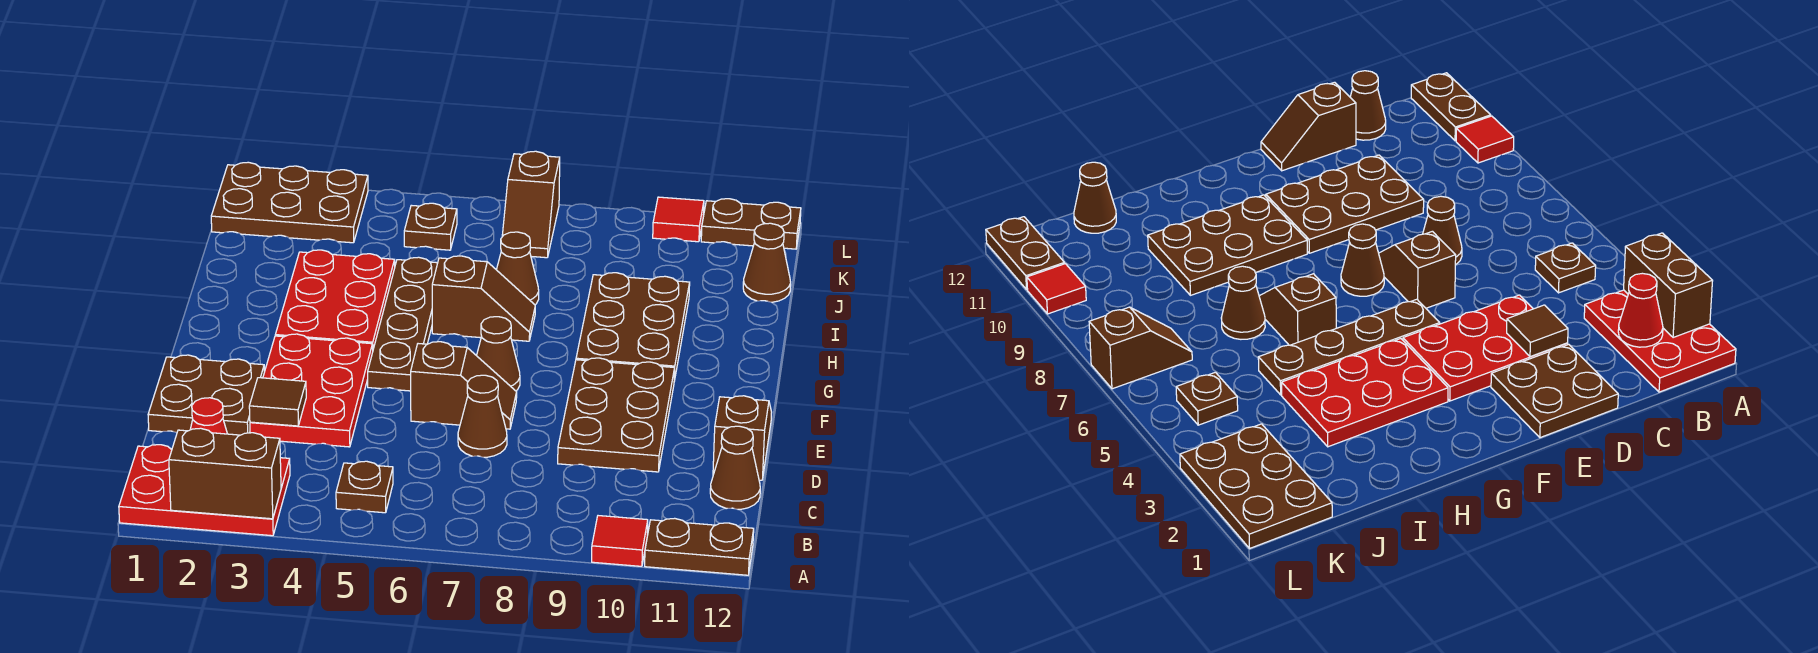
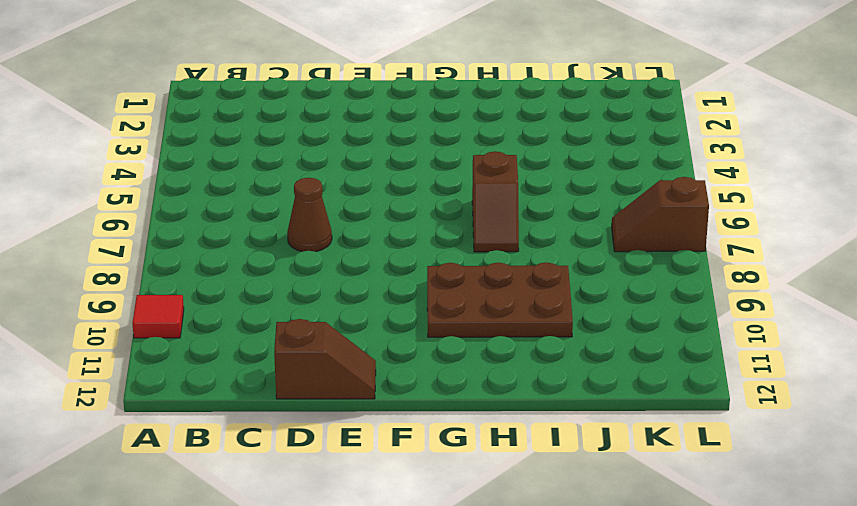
none -> red plate A1:B3 level 1
none -> brown plate A11:A12 level 1
none -> brown plate B5 level 1

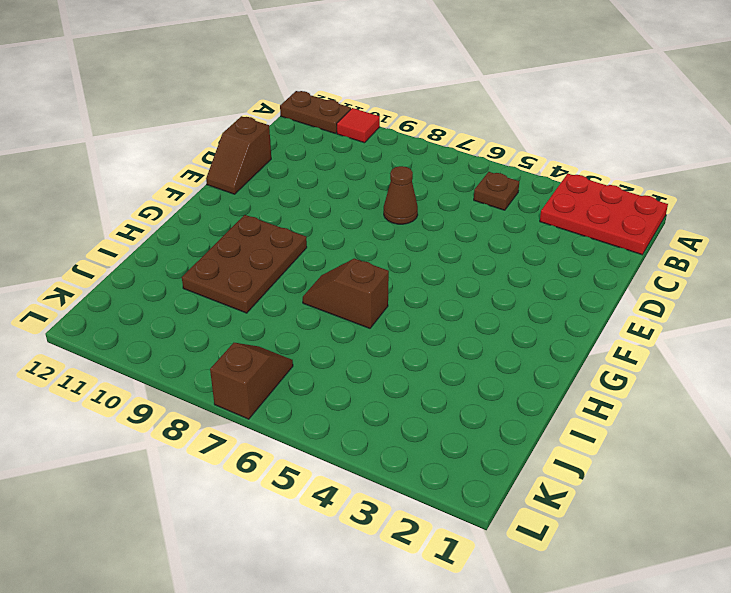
none -> brown cone C12 level 1
none -> brown plate D1:E2 level 1
none -> red plate D3:F4 level 1

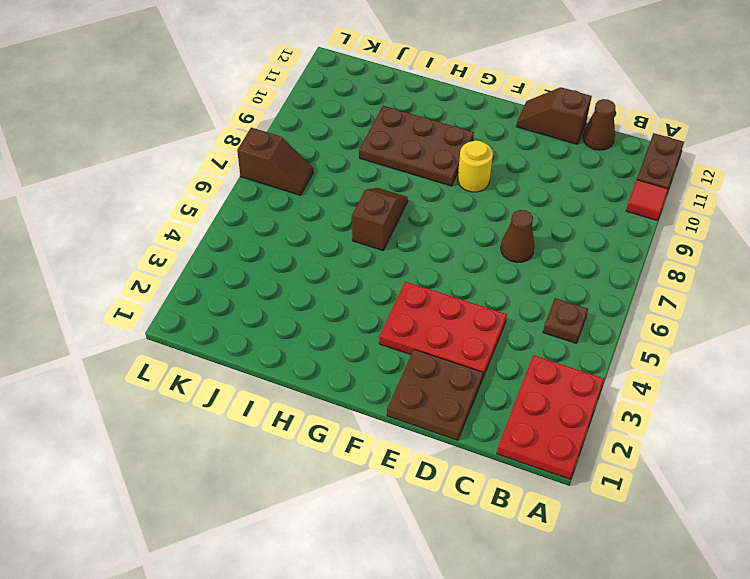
yellow round brick F9 level 1 -> brown plate D9:F10 level 1
none -> brown slope E6:E7 level 1 top 6
none -> brown plate F5:I5 level 1
none -> brown cone F7 level 1

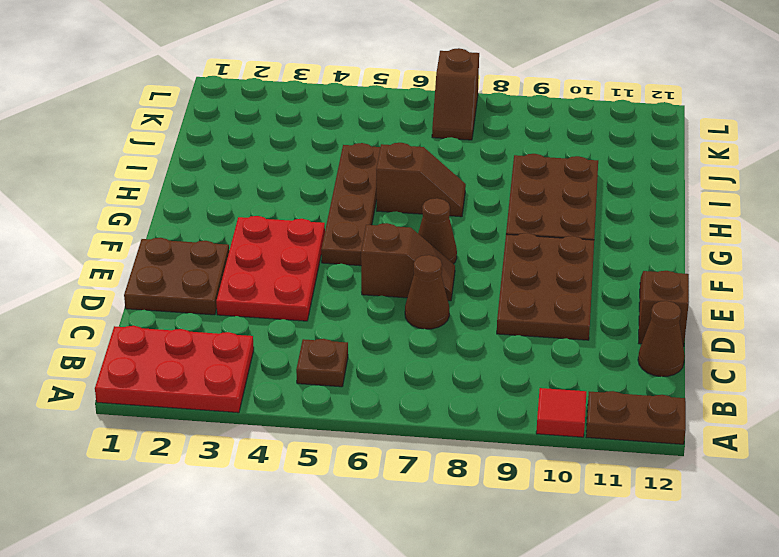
none -> red plate G3:I4 level 1
none -> brown cone I7 level 1
none -> brown cone J12 level 1

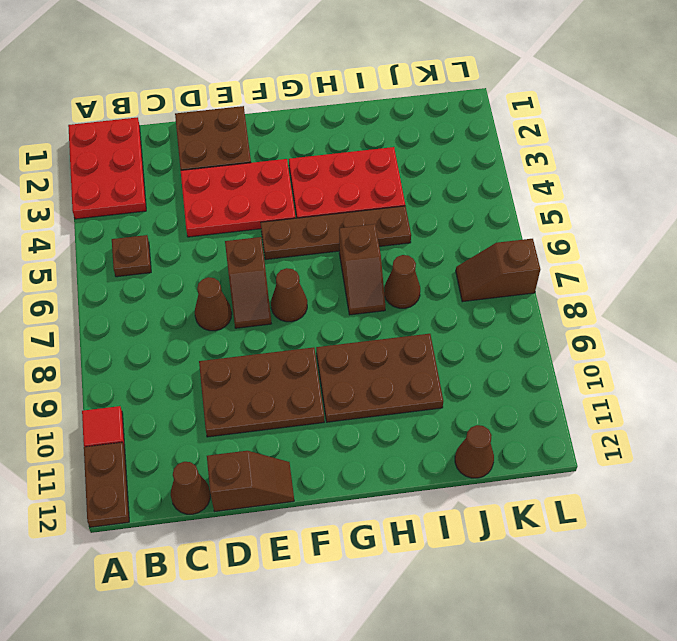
none -> brown plate K1:L3 level 1
none -> brown plate K5 level 1
none -> red tile L10 level 1

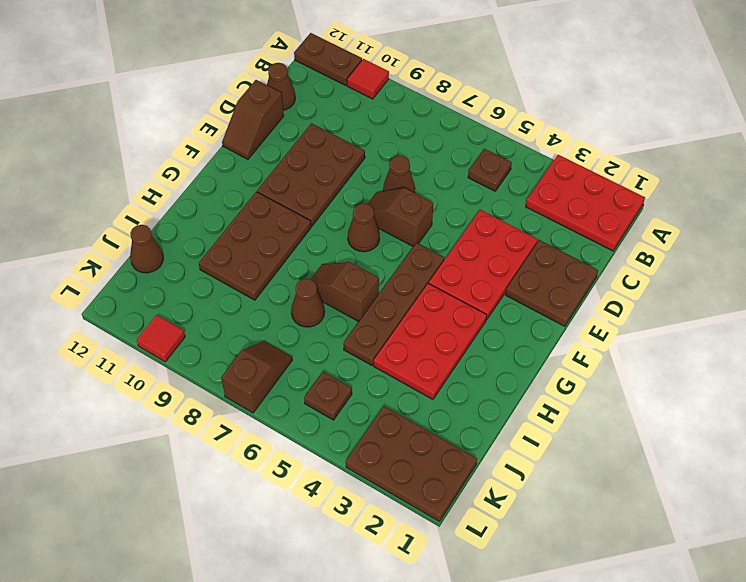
none -> brown plate L11:L12 level 1
none -> brown brick A2:A3 level 2
none -> red cone B2 level 2

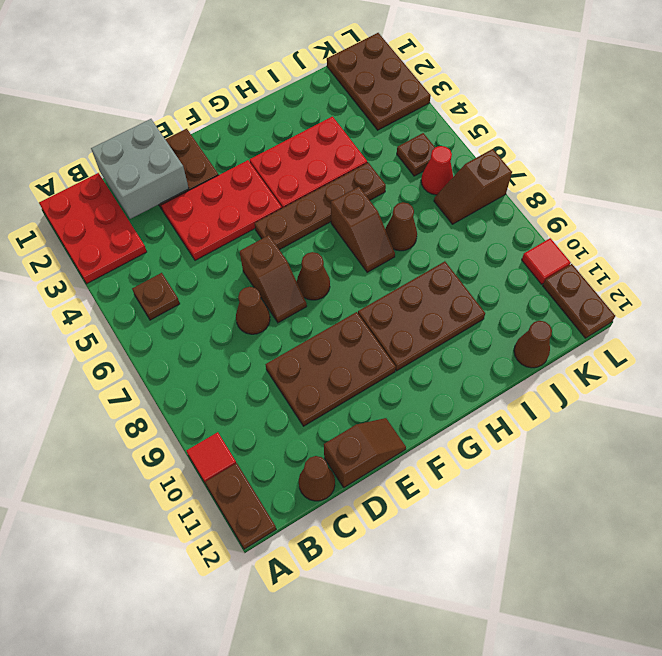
grey brick C1:D2 level 2 -> none
red cone K6 level 1 -> red cone B2 level 2
none -> brown brick A2:A3 level 2
none -> brown tile D3 level 2

